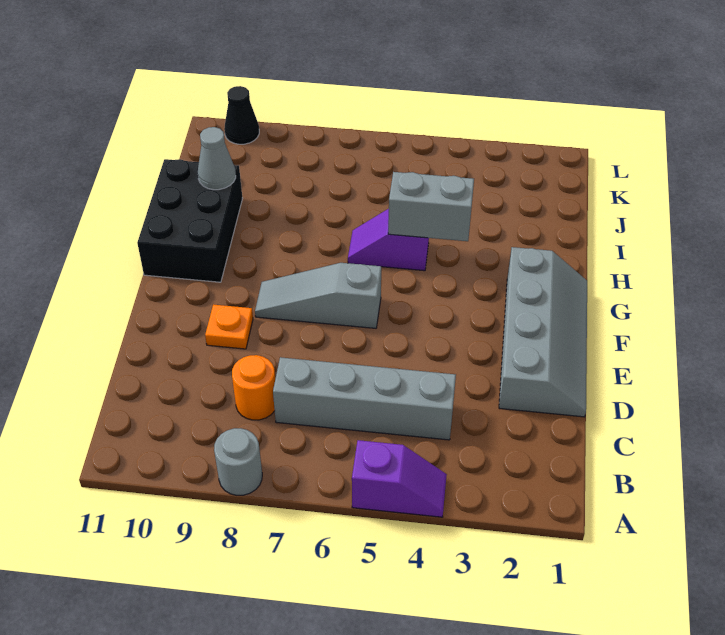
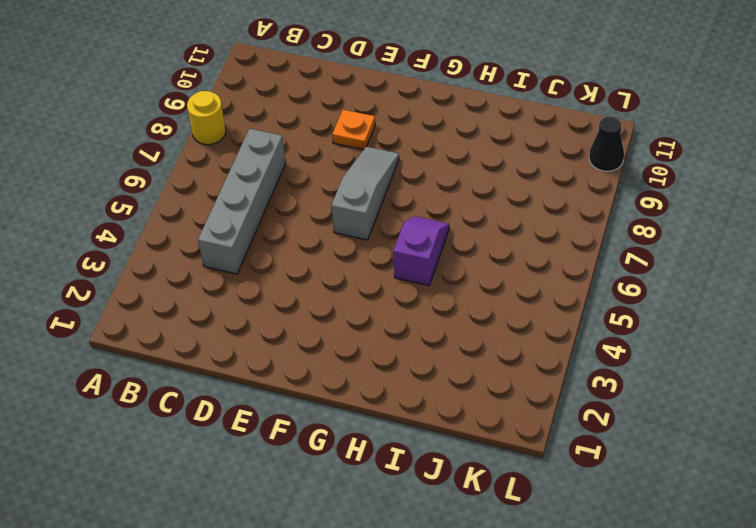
yellow round brick A8 level 1 -> grey round brick A8 level 1
none -> purple slope A4:A5 level 1 top 5
none -> orange round brick C8 level 1
none -> grey slope D1:G2 level 1 top 2

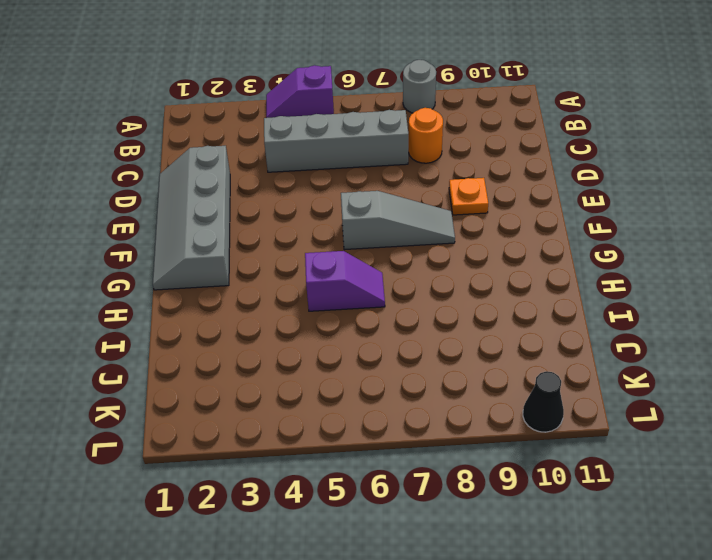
none -> black brick G10:I11 level 1
none -> grey brick H4:H5 level 2
none -> grey cone I10 level 2

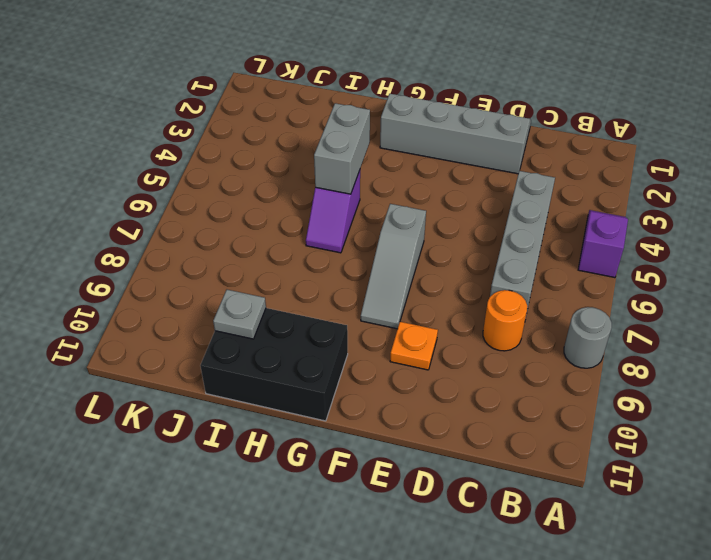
grey plate I10 level 2 -> grey cone I10 level 2
none -> black cone L10 level 1

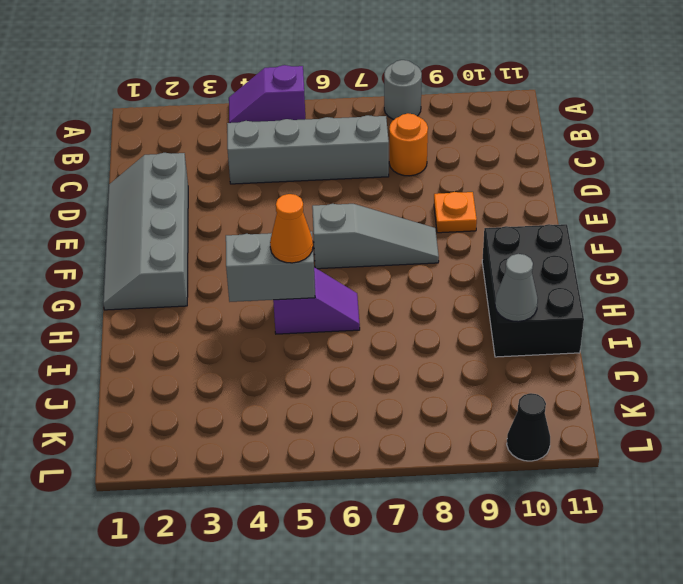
orange cone H5 level 3 -> none

